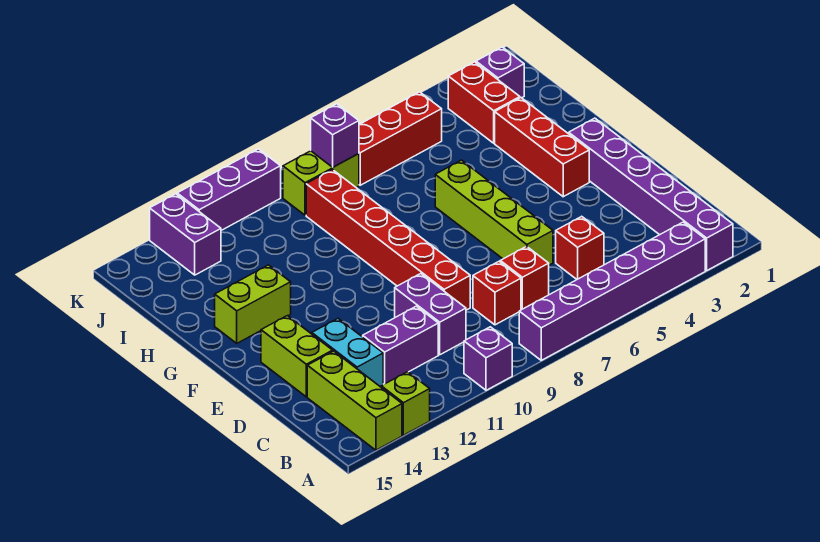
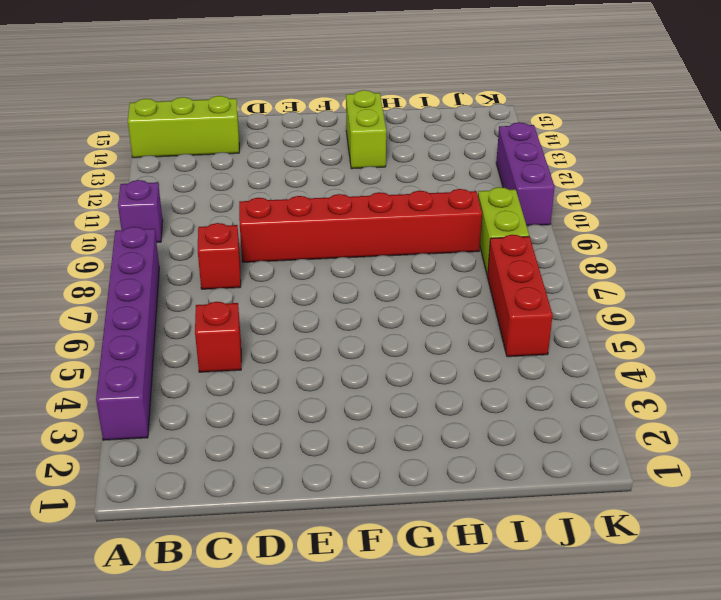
none -> purple brick A2:F2 level 1
none -> lime brick A13 level 1
none -> red brick C7 level 1

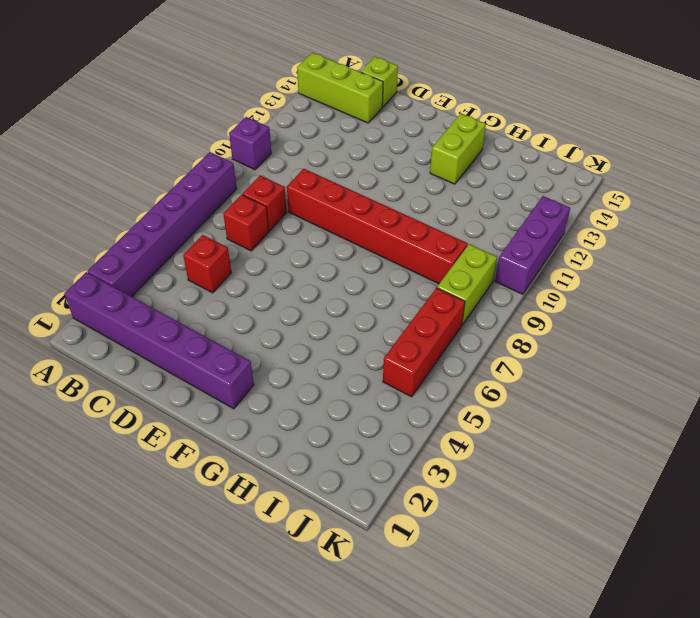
lime brick C15 level 1 -> lime brick A13 level 1
none -> purple brick C10:D10 level 1
none -> purple brick C11:C12 level 1
none -> cyan brick C13:D13 level 1

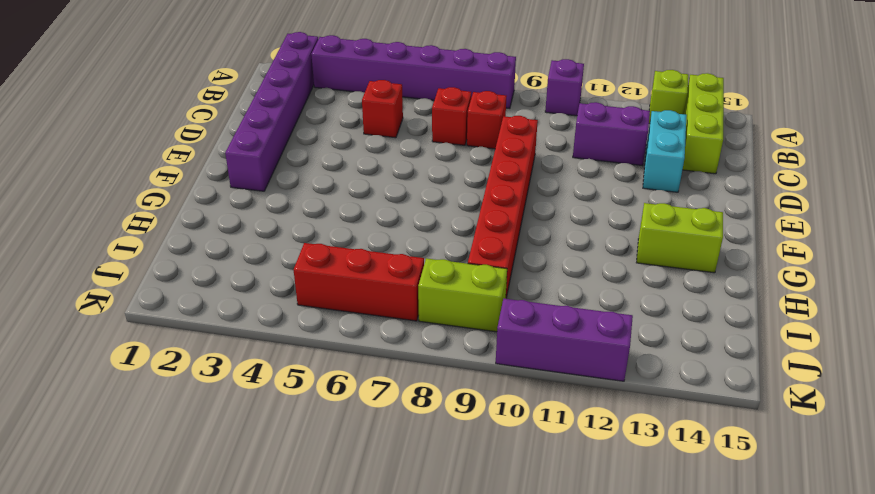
none -> purple brick C10:D10 level 1
none -> lime brick D6:G6 level 1
none -> lime brick D14:E14 level 1

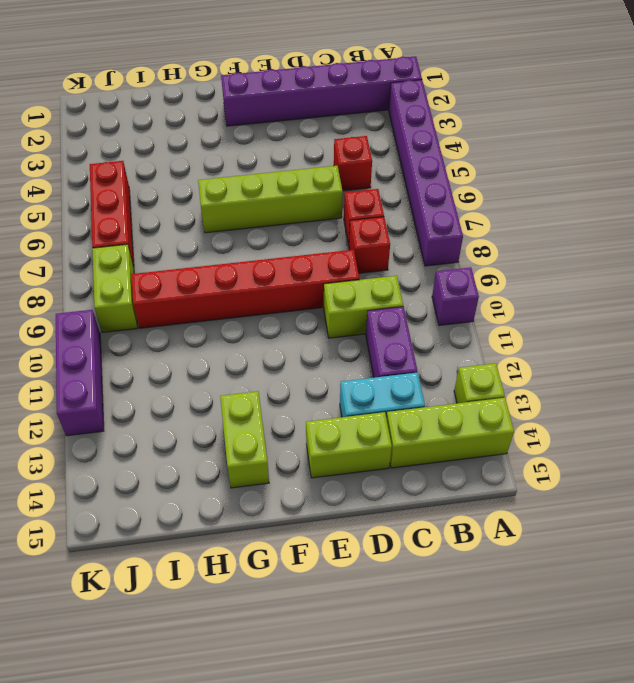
lime brick C10:D10 level 1 -> purple brick C10:D10 level 1
none -> red brick F3:H3 level 1
none -> red brick I3:J3 level 1
none -> purple brick J2 level 1

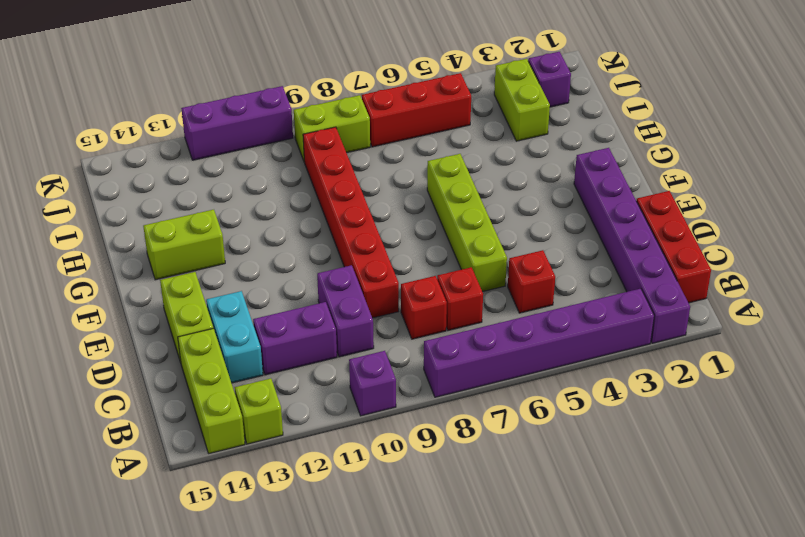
red brick B1:D1 level 1 -> red brick F3:H3 level 1
lime brick I3:J3 level 1 -> red brick I3:J3 level 1
none -> purple brick J13:K13 level 1
none -> purple brick J8 level 2

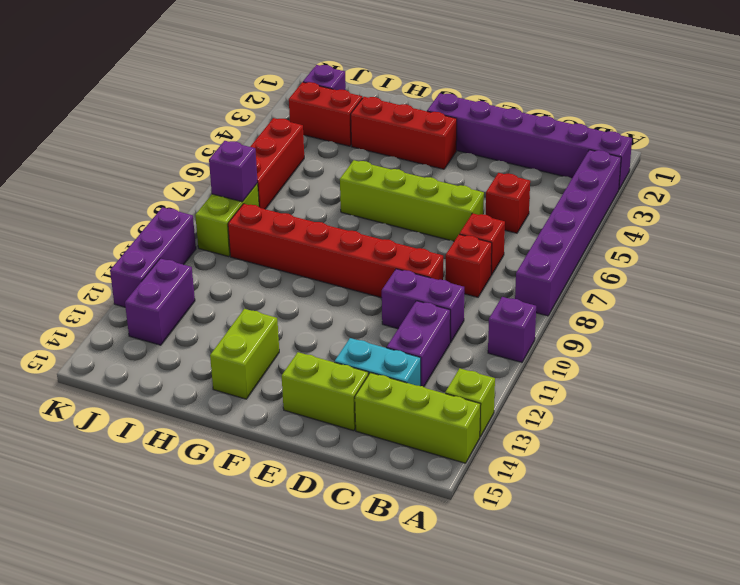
purple brick J12:J13 level 1 -> purple brick J13:K13 level 1

